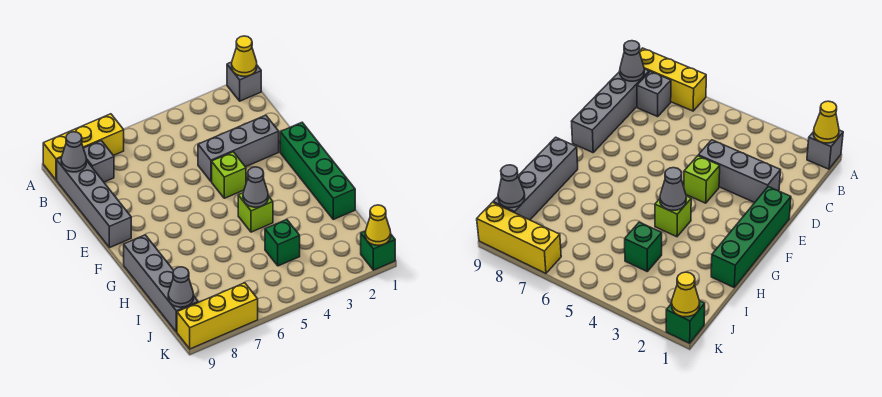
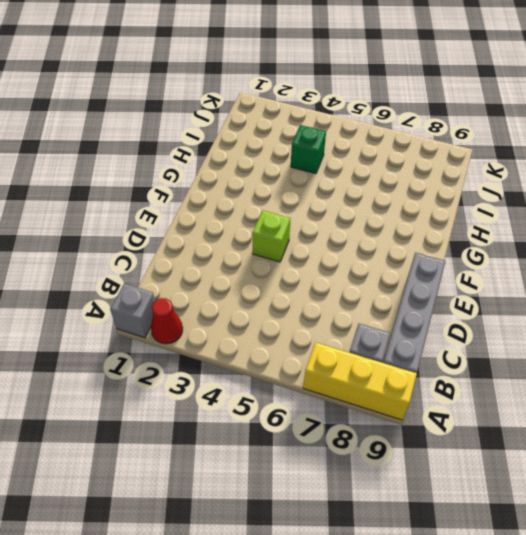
red cone A2 level 1 -> none
none -> grey brick D2:D4 level 1
none -> green brick E1:H1 level 1
none -> lime brick G4 level 1

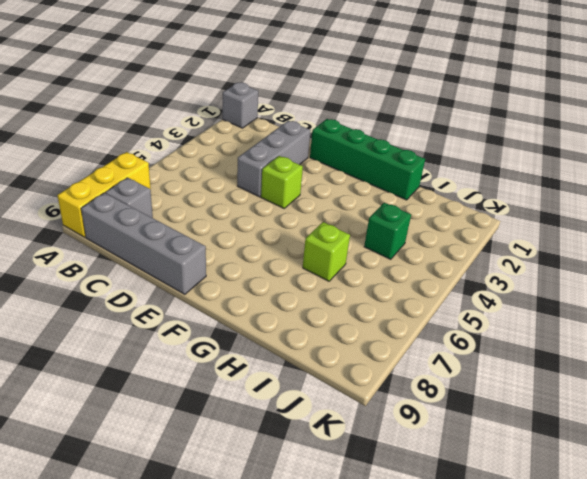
lime brick H6 level 1 -> lime brick G4 level 1
none -> grey brick G9:J9 level 1
none -> green brick K1 level 1
none -> yellow brick K7:K9 level 1

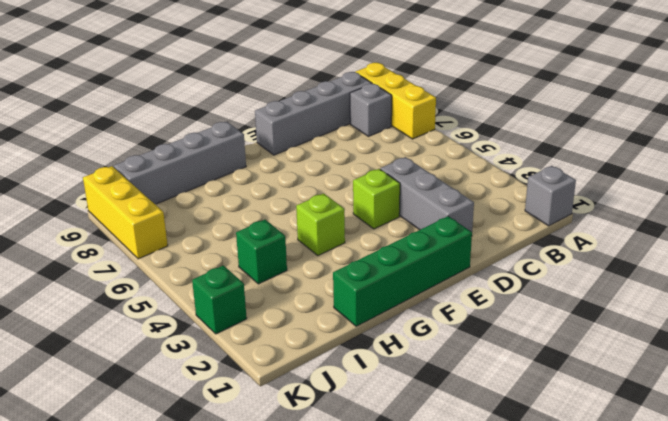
green brick K3 level 1 -> green brick K1 level 1
none -> yellow cone A1 level 2
none -> grey cone B9 level 2
none -> grey cone G4 level 2

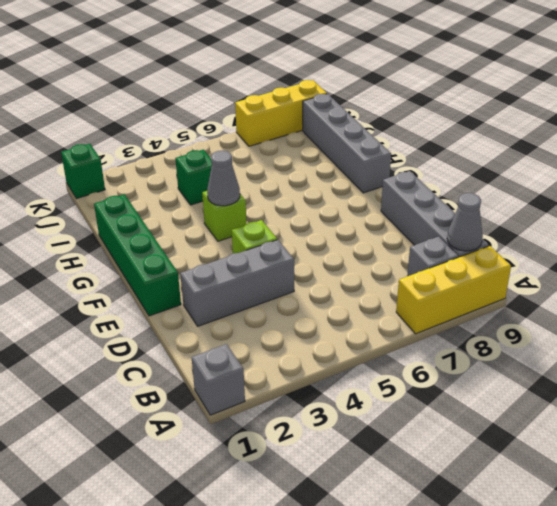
none -> yellow cone A1 level 2
none -> grey cone J9 level 2
none -> yellow cone K1 level 2

